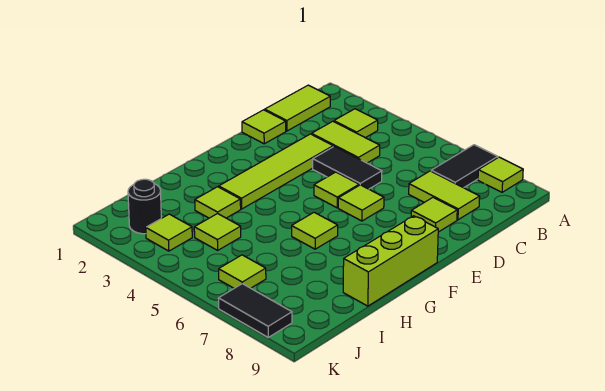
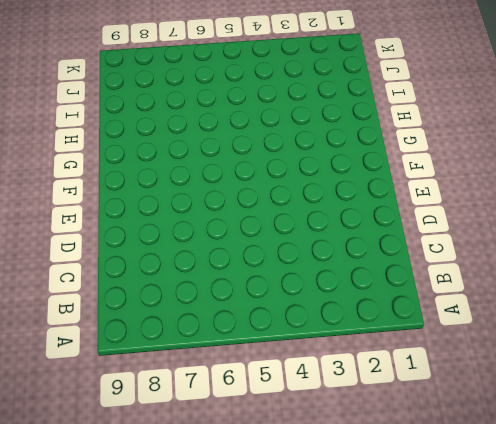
none -> black tile A7:B7 level 1
none -> lime tile A8 level 1
none -> lime tile B1:C1 level 1

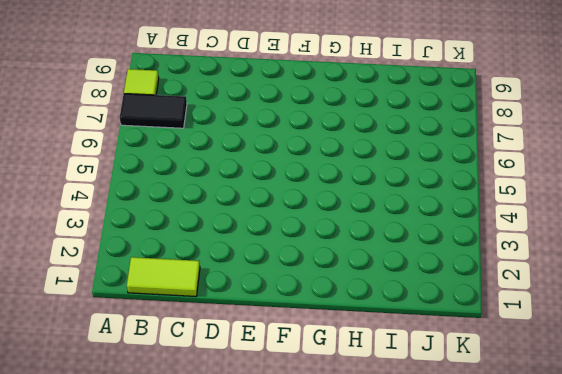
none -> lime tile B3 level 1
none -> lime tile C3:C4 level 1
none -> lime tile C7:C8 level 1

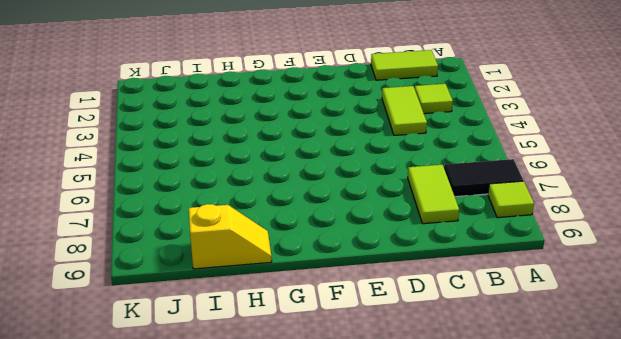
yellow slope H9:I9 level 1 top I -> lime brick F9:H9 level 1
none -> lime tile D1 level 1
none -> lime tile D3:G3 level 1
none -> black tile D4:D5 level 1

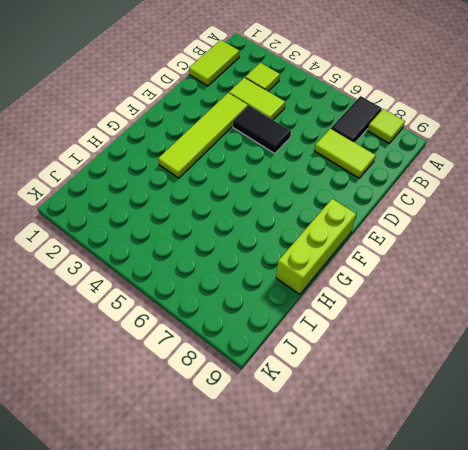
none -> lime tile D1 level 1
none -> lime tile D8 level 1
none -> lime tile E5 level 1

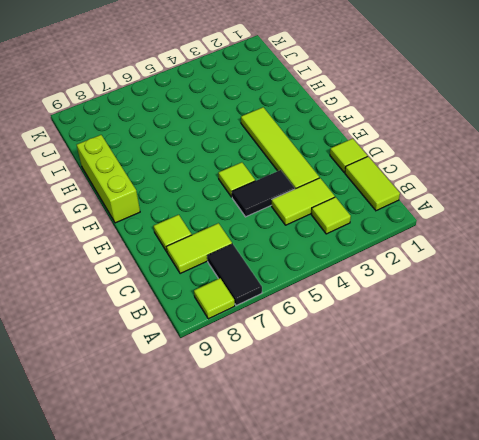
none -> lime tile E6 level 1
none -> lime tile G6 level 1
none -> lime tile H3 level 1

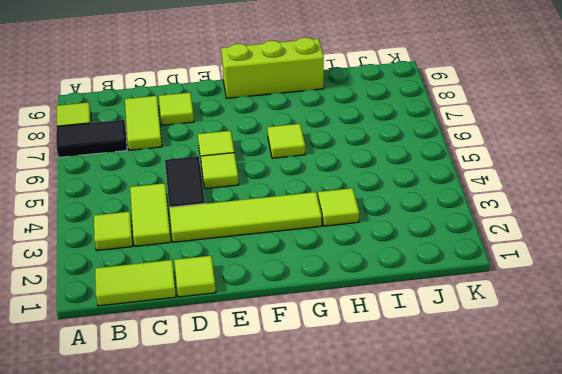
none -> lime tile I4 level 1
none -> black round brick J2 level 1
none -> lime tile J3 level 1

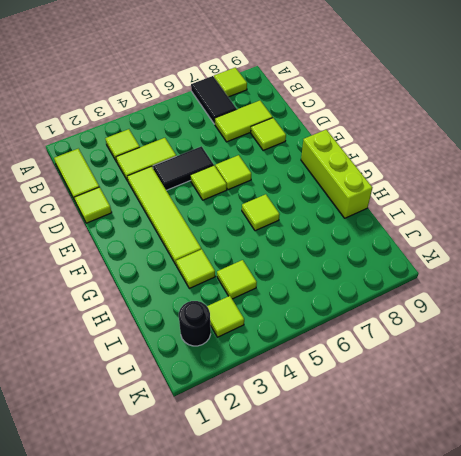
none -> lime tile J6 level 1
none -> black tile K7:K8 level 1

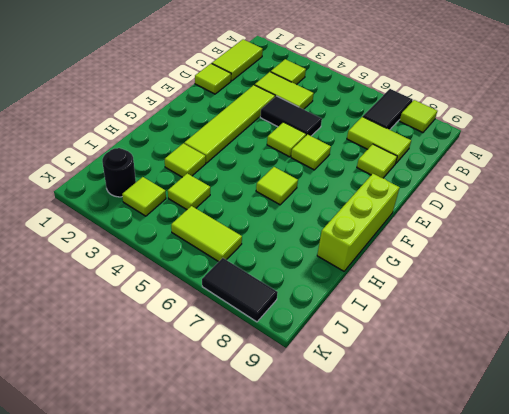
lime tile J5:J6 level 1 -> lime tile J6 level 1

